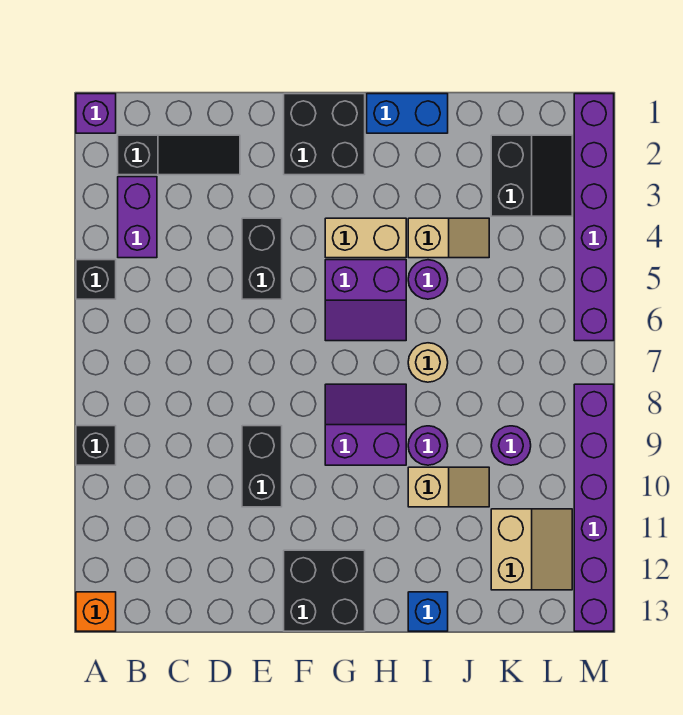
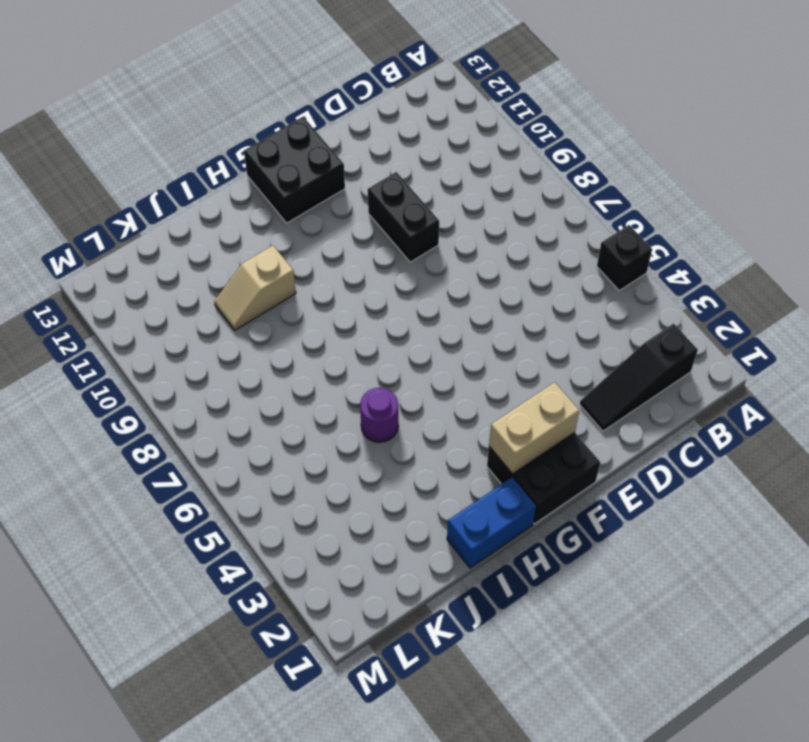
tan brick F2:G2 level 2 -> tan brick G4:H4 level 1
none -> purple brick A1 level 1
none -> black brick A9 level 1
none -> orange brick A13 level 1

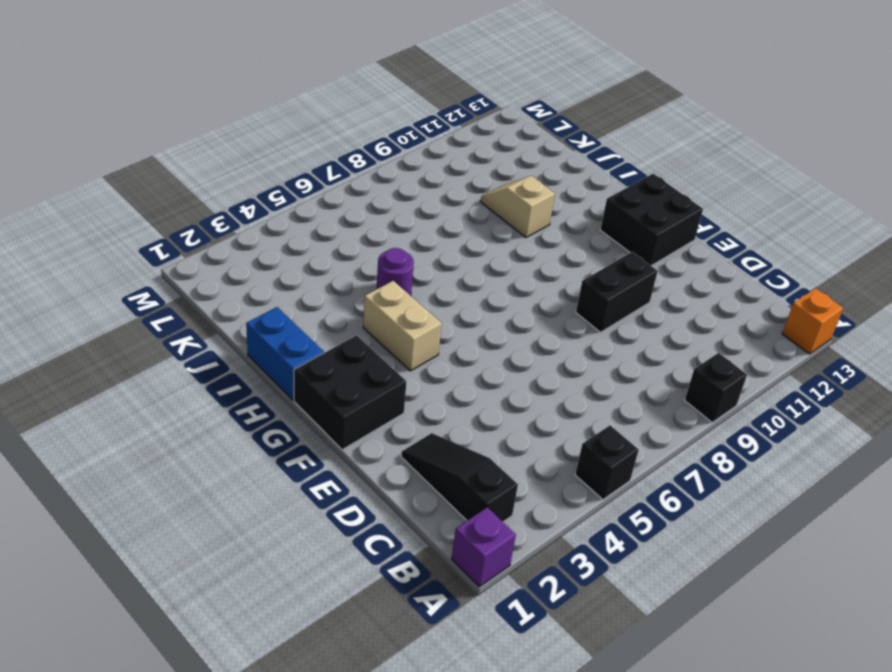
none -> purple brick B3:B4 level 1
none -> black brick E4:E5 level 1
none -> purple slope G5:H6 level 1 top 5

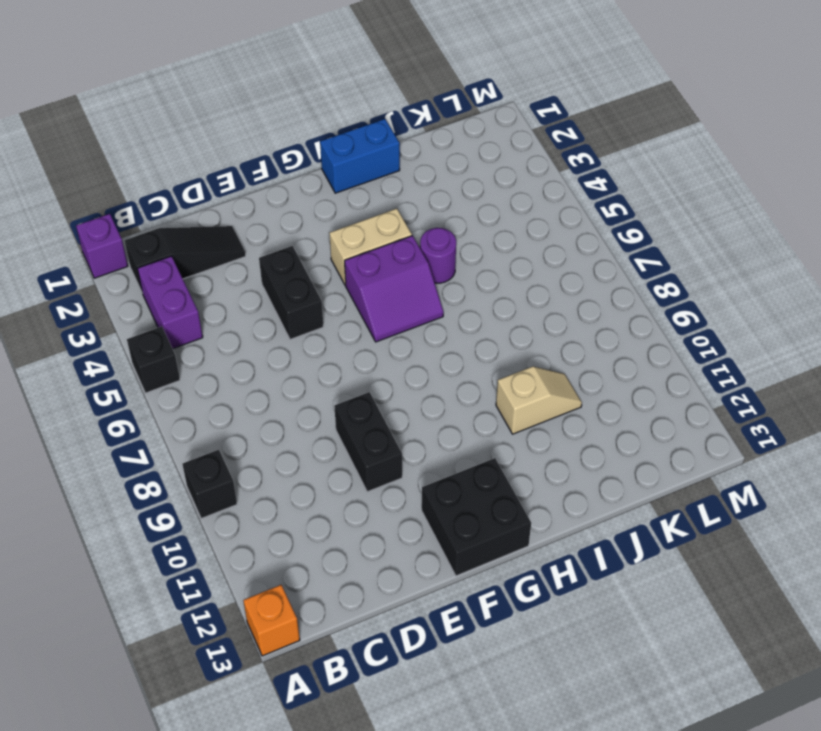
none -> black brick F1:G2 level 1
none -> purple slope G8:H9 level 1 top 9
none -> tan slope I4:J4 level 1 top I

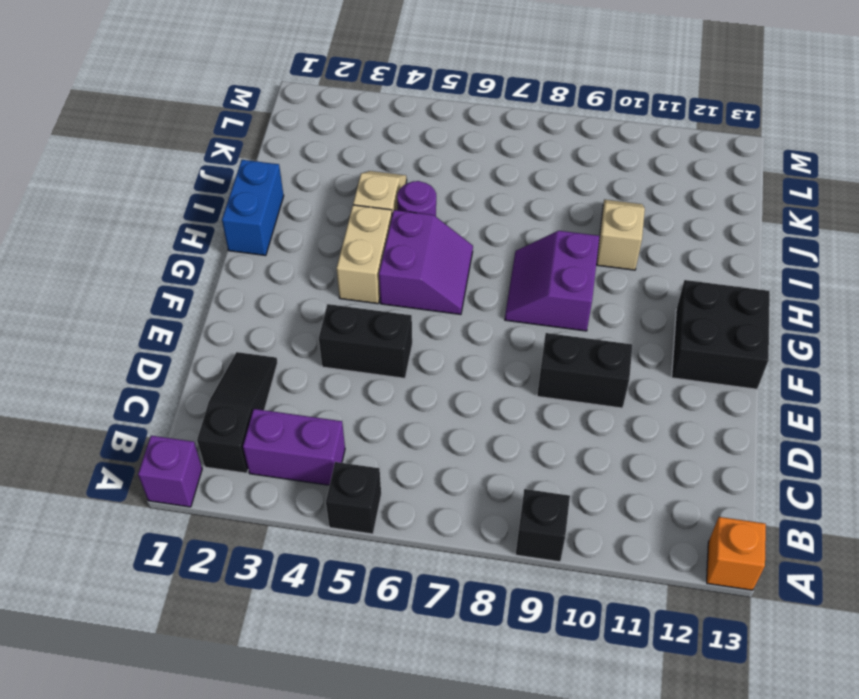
none -> black brick F1:G2 level 1
none -> tan round brick I7 level 1
none -> purple round brick I9 level 1

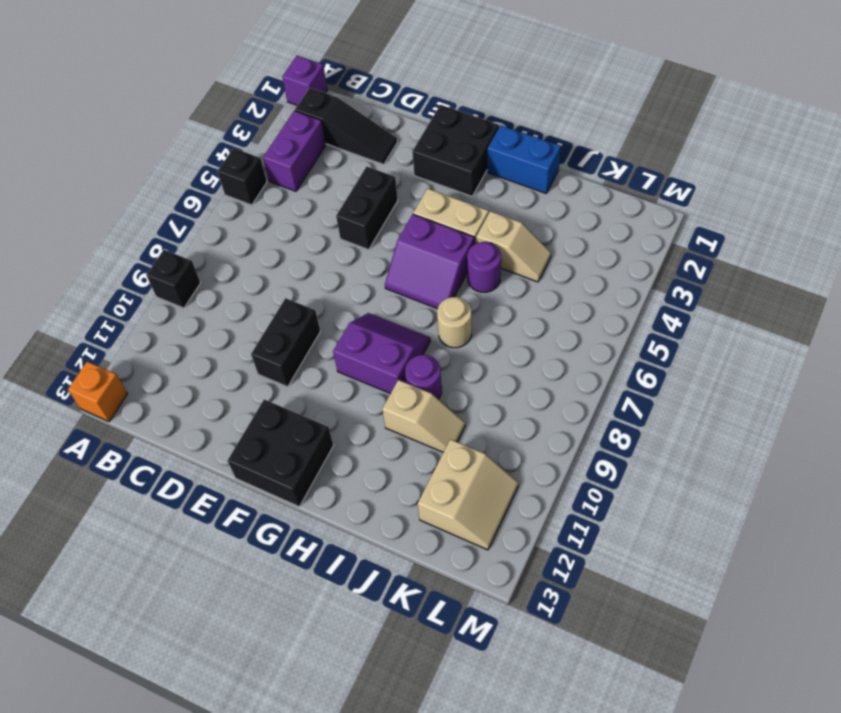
none -> blue brick I13 level 1
none -> black slope K2:L3 level 1 top K
none -> purple round brick K9 level 1

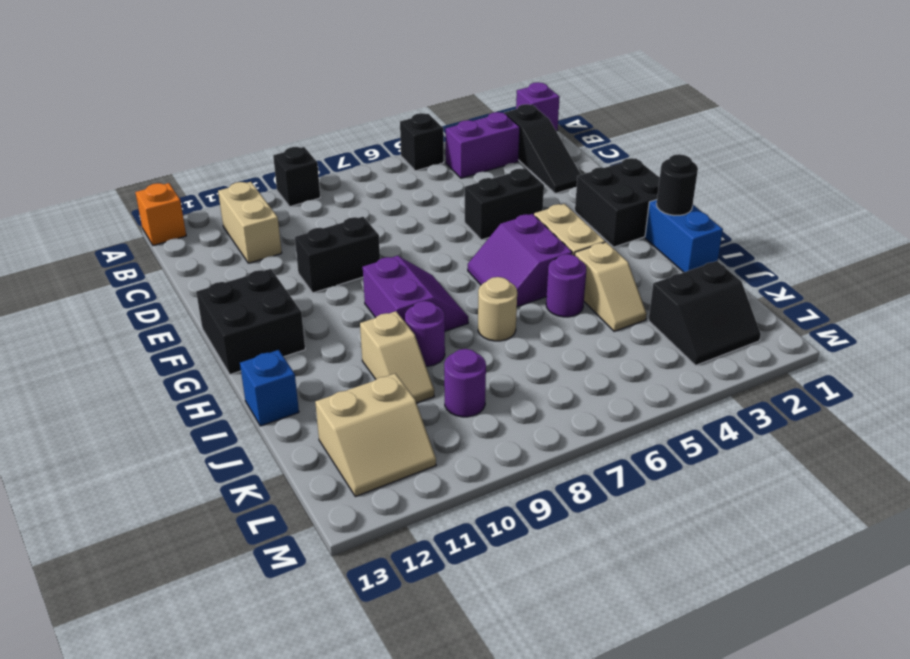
tan brick B11:C11 level 1 -> none
black round brick H1 level 2 -> none
none -> purple brick M1:M6 level 1
none -> purple brick M8:M13 level 1

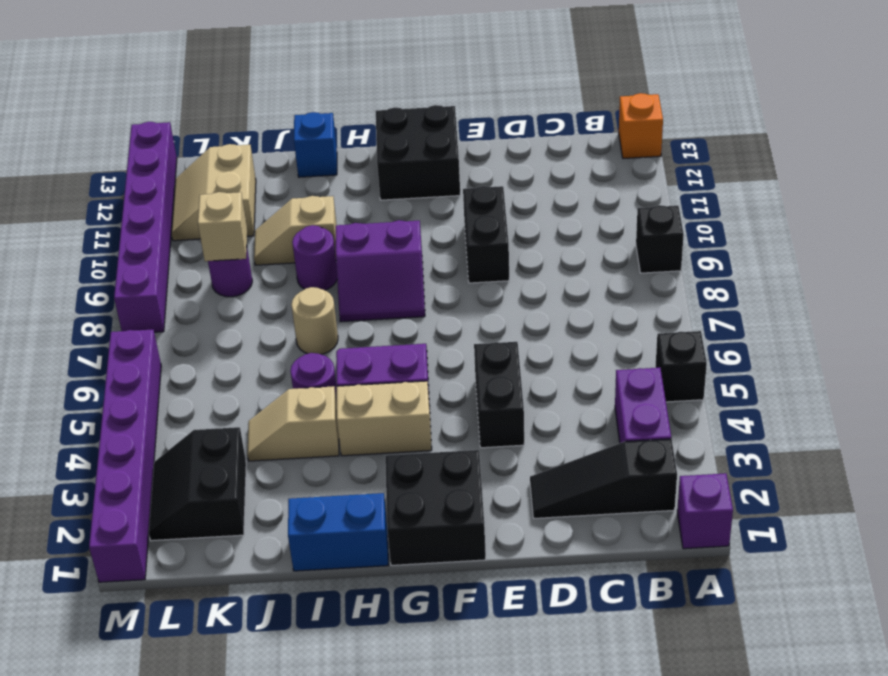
tan brick K9 level 2 -> none

